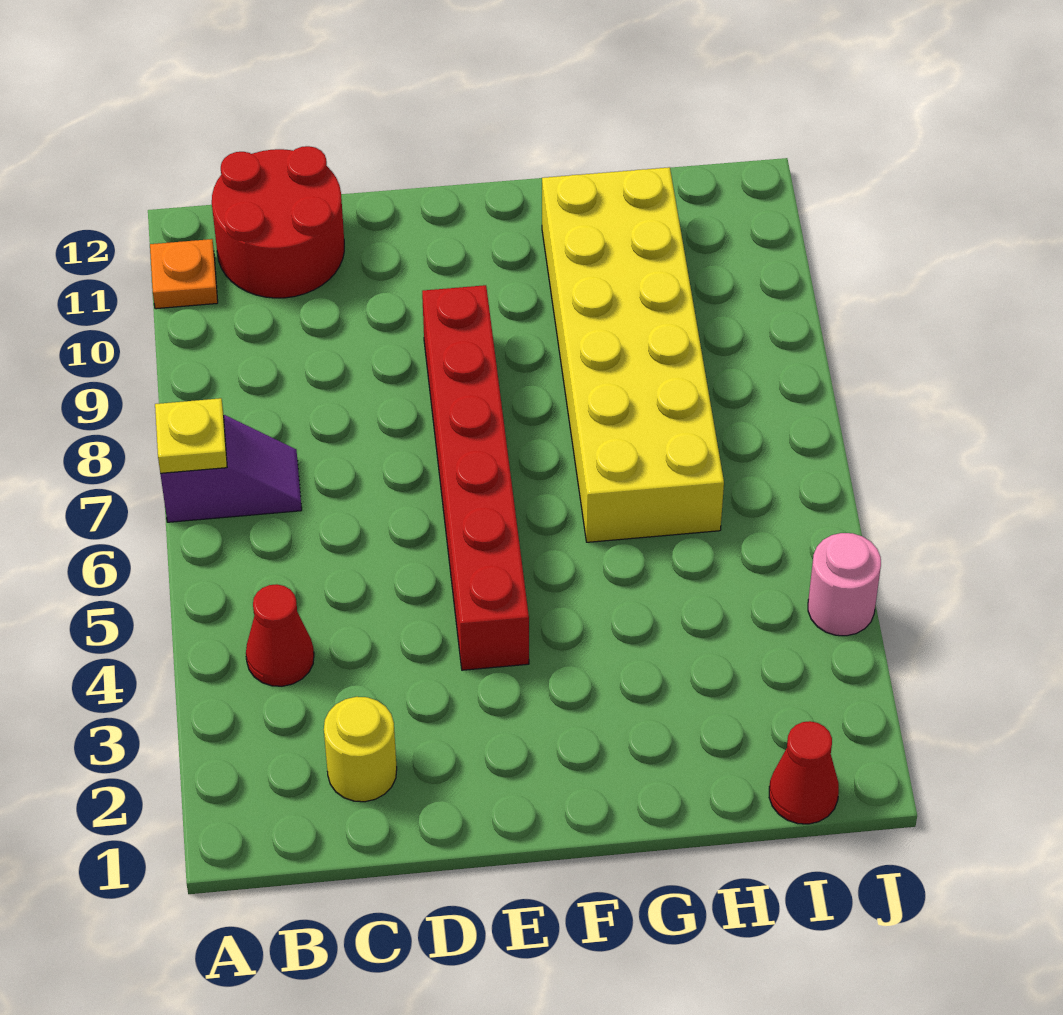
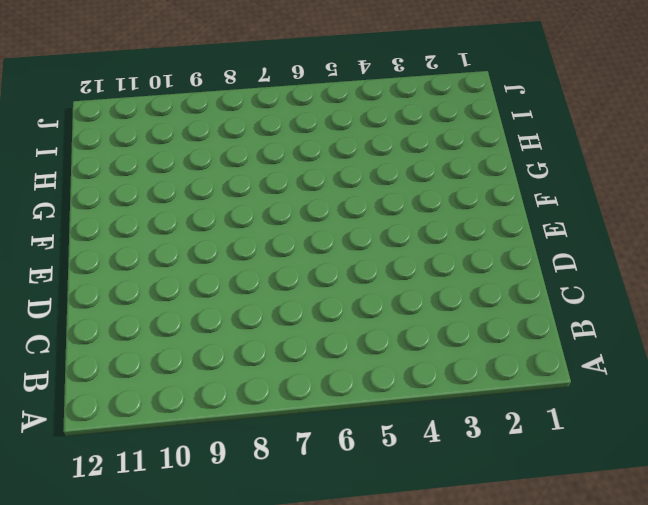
none -> purple slope A7:B7 level 1 top A
none -> orange plate A11 level 1

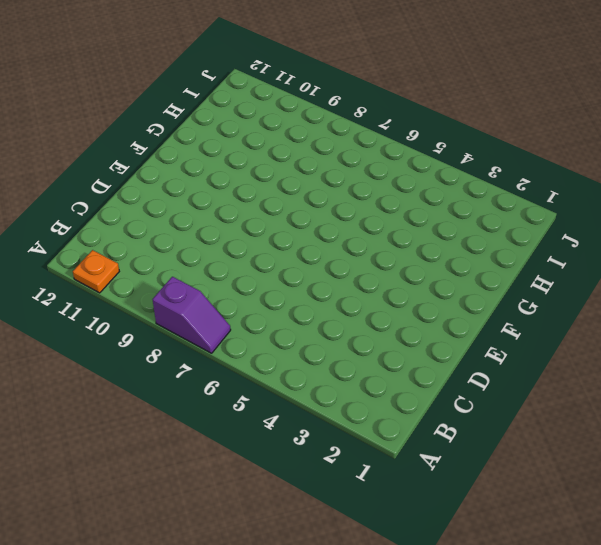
purple slope A7:A8 level 1 top 8 -> purple slope A7:B7 level 1 top A
none -> red cone B4 level 1
none -> red round brick B11:C12 level 1

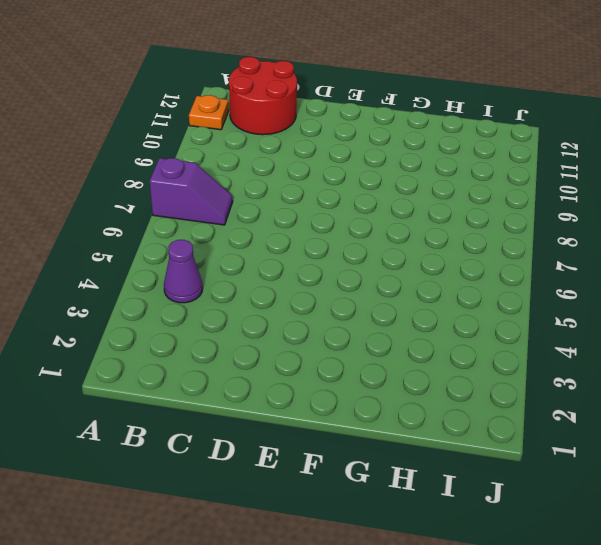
purple cone B4 level 1 -> red cone B4 level 1
none -> yellow round brick C2 level 1
none -> red brick E4:E9 level 1

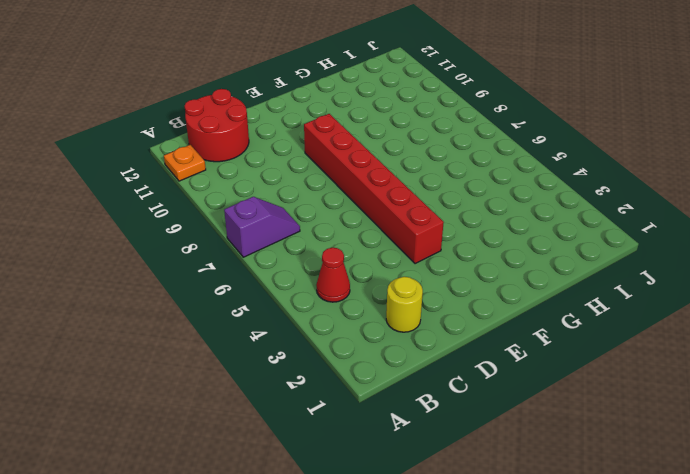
none -> yellow brick G6:H11 level 1
none -> red cone I1 level 1

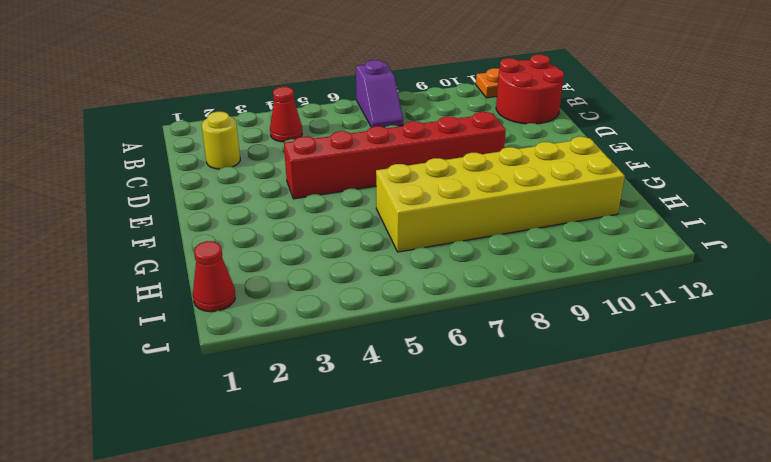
none -> pink round brick J4 level 1
none -> yellow plate A7 level 2

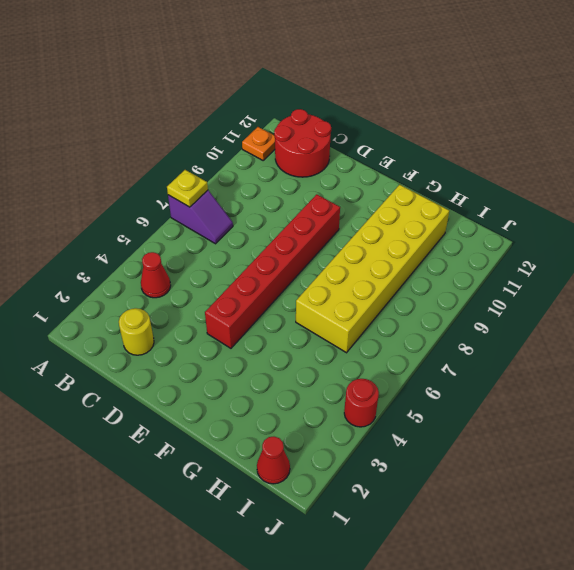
red round brick J4 level 1 -> pink round brick J4 level 1

